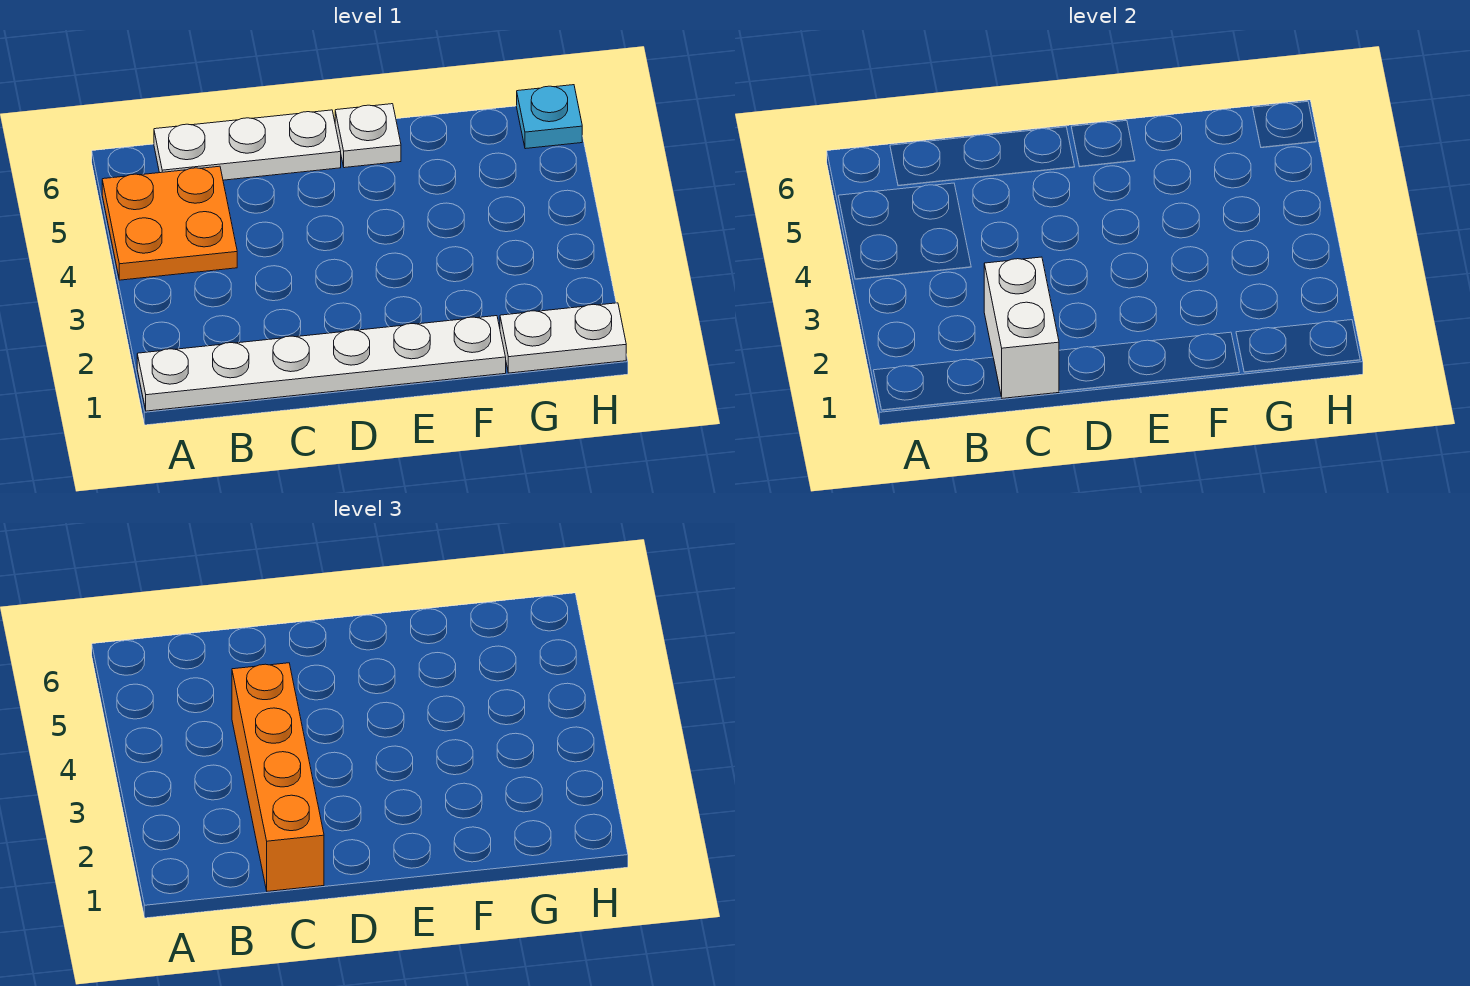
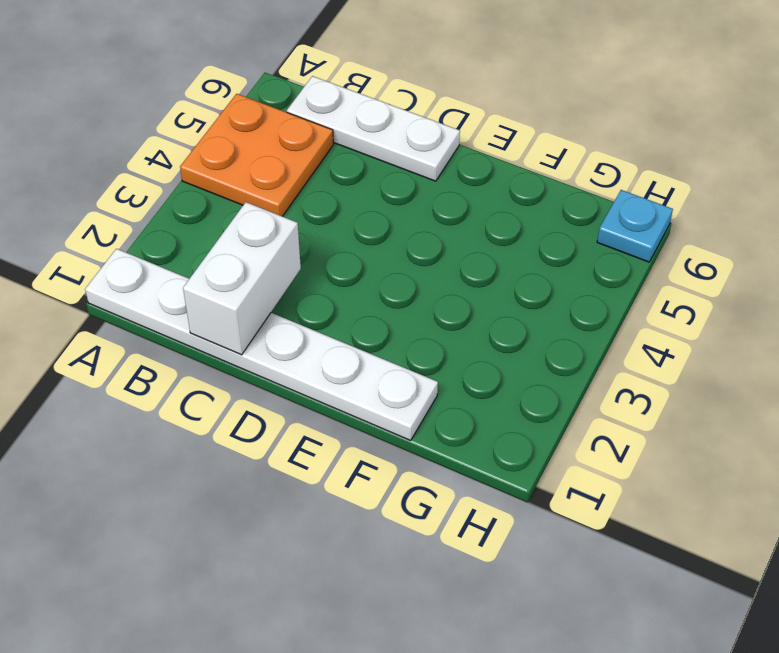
none -> white plate E6 level 1
none -> white plate G1:H1 level 1

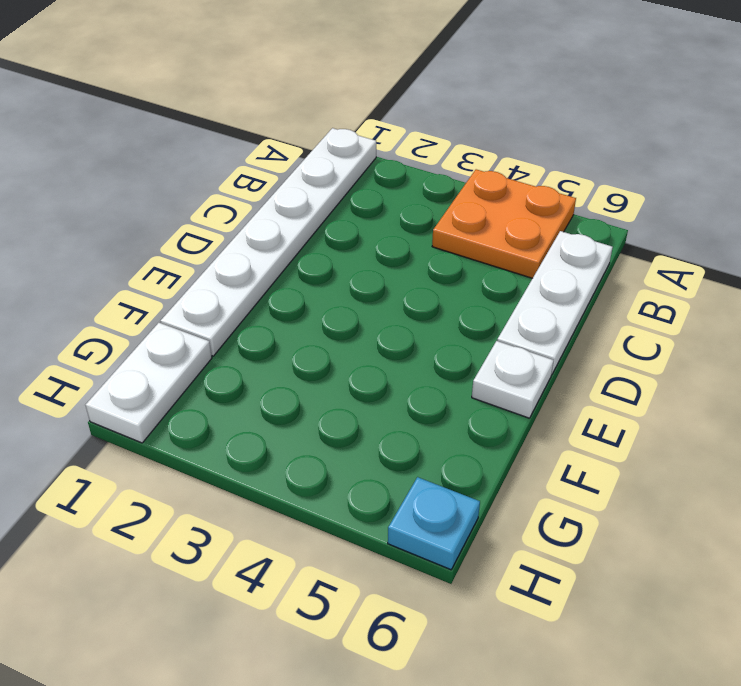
none -> white brick C1:C2 level 2
none -> orange brick C1:C4 level 3

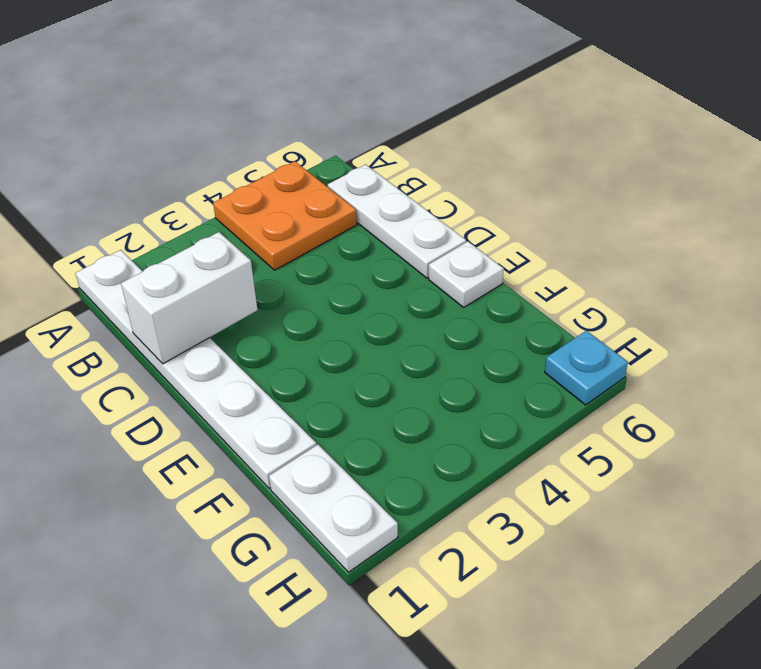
none -> orange brick C1:C4 level 3

